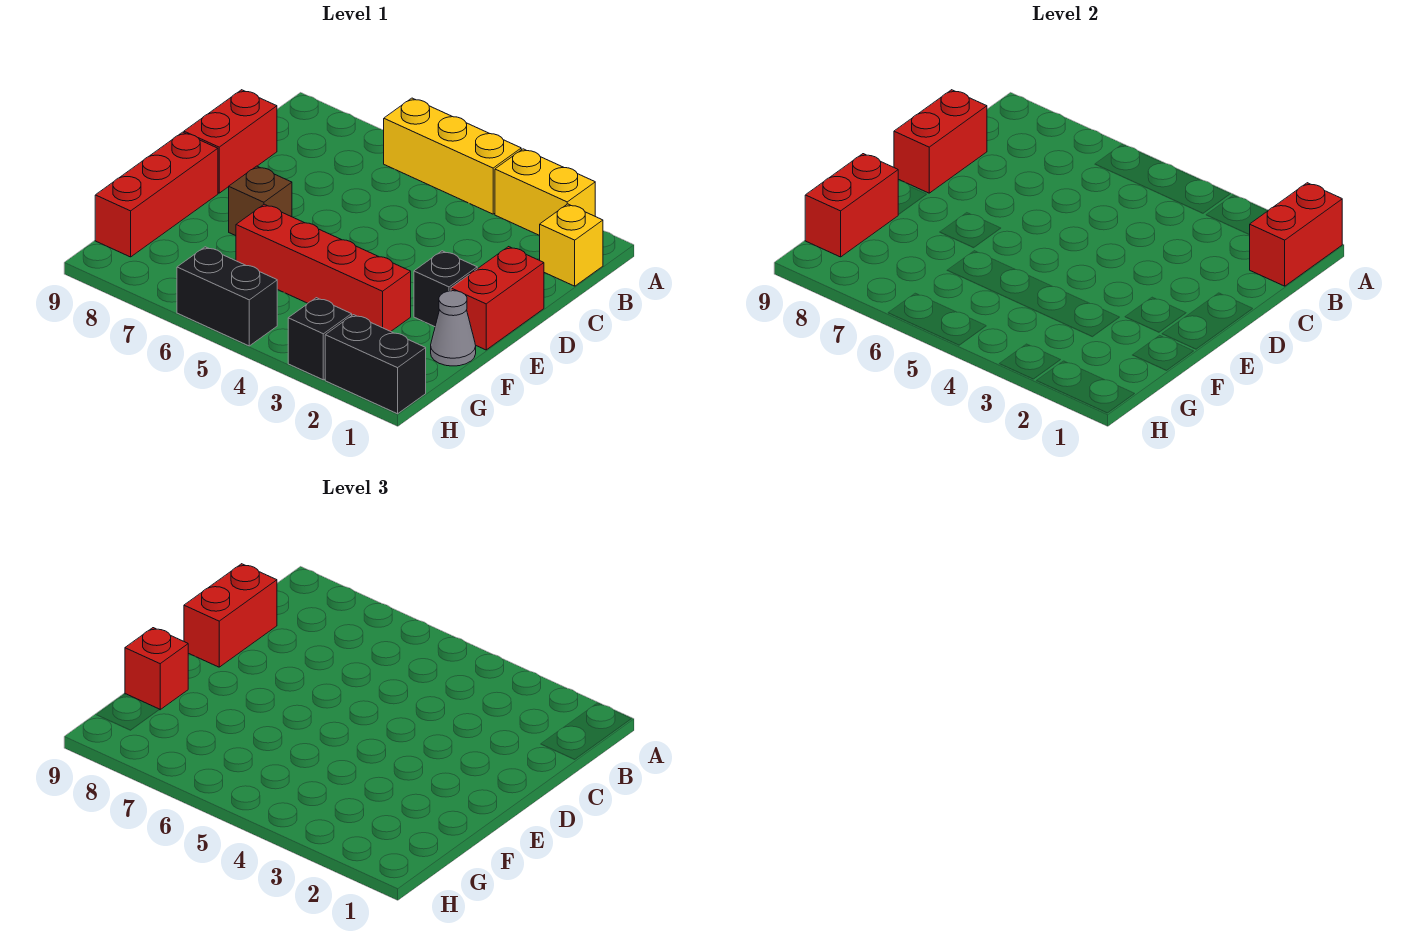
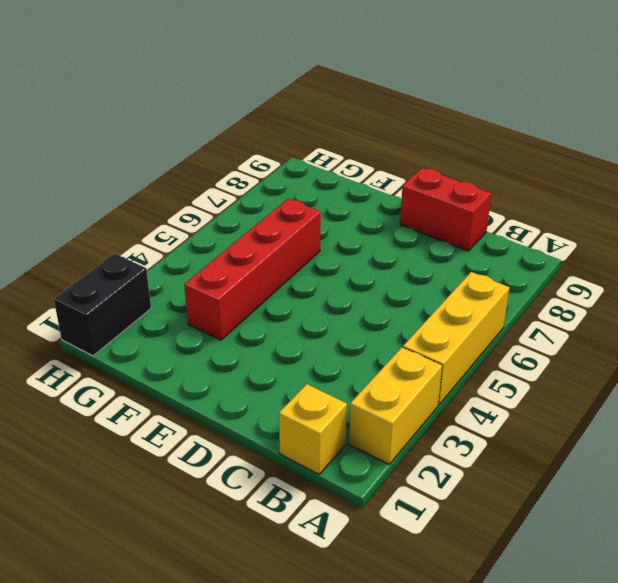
none -> red brick D1:E1 level 1
none -> black brick E2 level 1
none -> brown brick E7 level 1

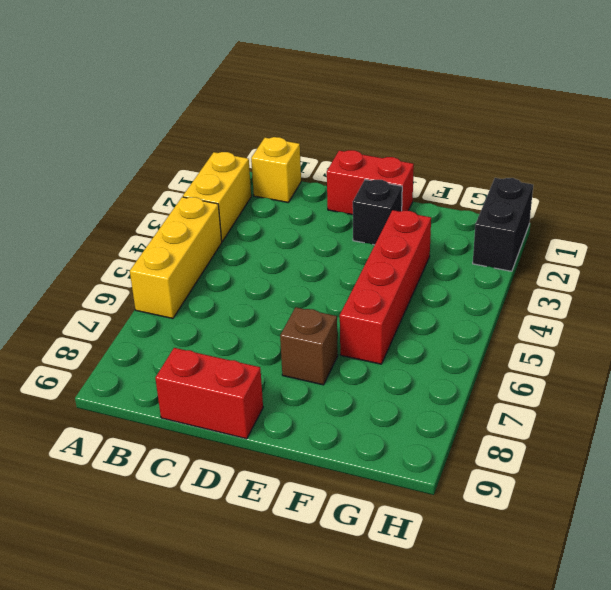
none -> red brick E9:G9 level 1
none -> grey cone F1 level 1
none -> black brick H3 level 1

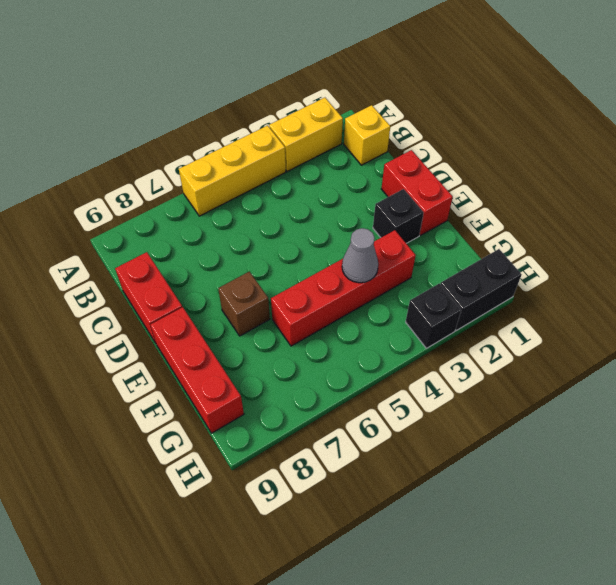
grey cone F4 level 2 -> grey cone F1 level 1
none -> black brick H5:H6 level 1
none -> red brick A1:B1 level 2
none -> red brick C9:D9 level 2

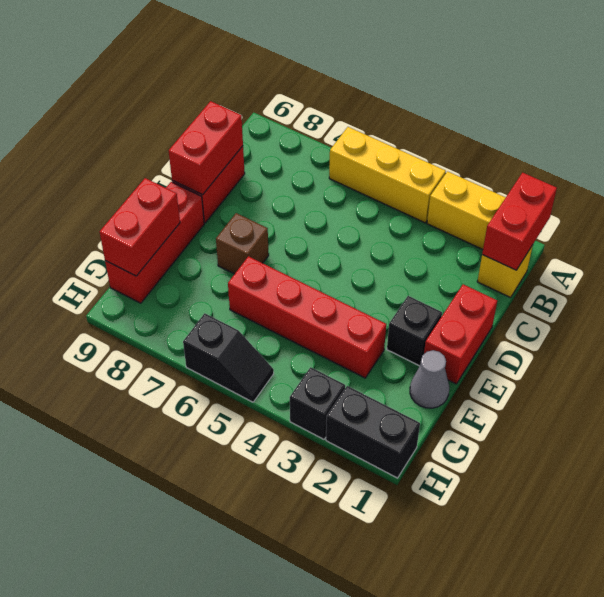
black slope H5:H6 level 1 top 6 -> black brick H5:H6 level 1
none -> red brick C9:D9 level 3
none -> red brick F9 level 3

